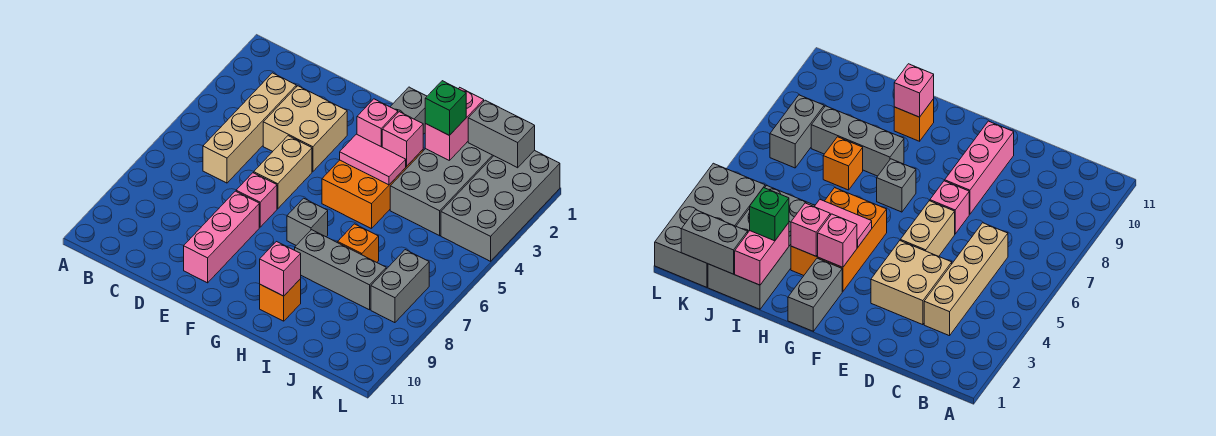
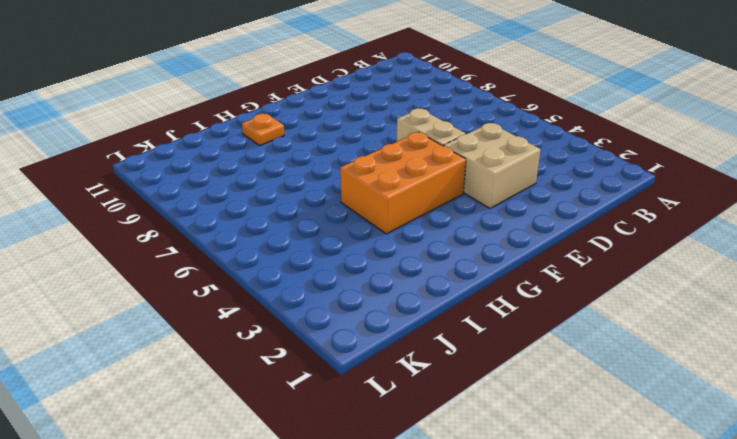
orange brick F4:H5 level 1 -> orange brick G3:H5 level 1
orange plate H10 level 1 -> orange brick H10 level 1
none -> tan brick C3:C6 level 1
none -> pink brick E7 level 1
none -> pink brick E8:E10 level 1

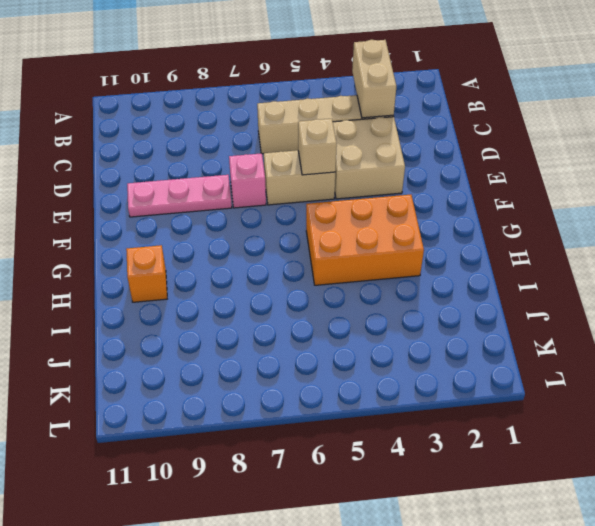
tan brick B3:C3 level 2 -> none
tan brick E5 level 2 -> none
pink plate E8:E10 level 1 -> pink brick E8:E10 level 1
none -> grey brick G1:G2 level 1
none -> grey brick G7 level 1
none -> grey brick H8:J8 level 1

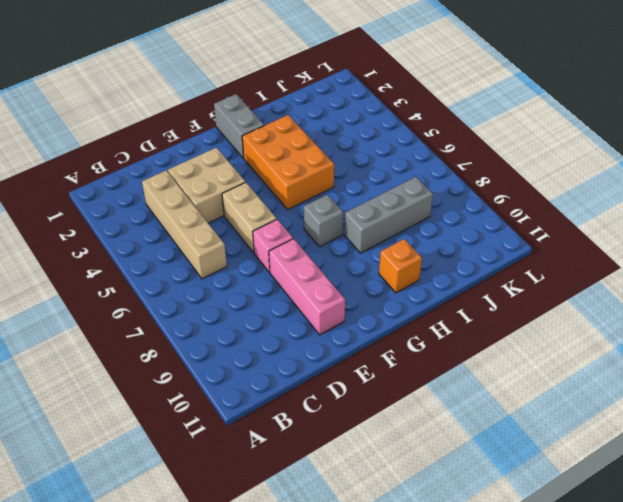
none -> grey brick I1:J4 level 1
none -> orange brick I7 level 1
none -> grey brick K1:L4 level 1

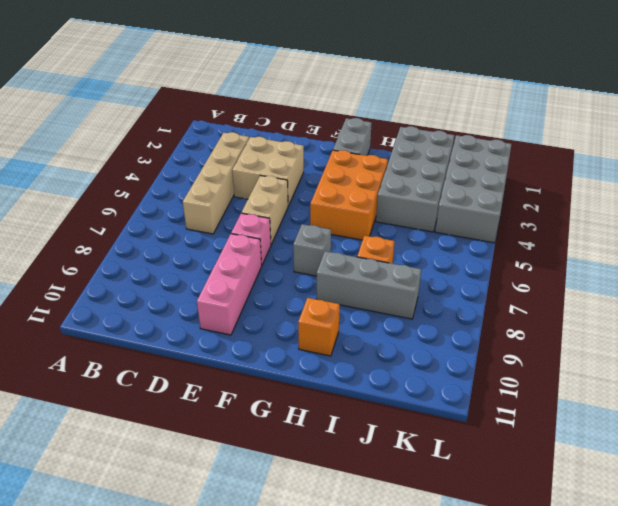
none -> grey brick K7:K8 level 1
none -> pink brick G3 level 2
none -> pink tile G4:H4 level 2

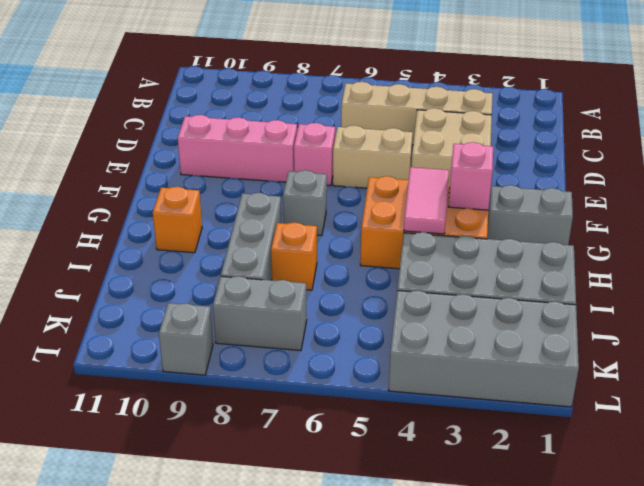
grey brick L9 level 1 -> none
none -> pink brick H3 level 2
none -> pink brick H10 level 2
none -> pink brick I1:I2 level 2

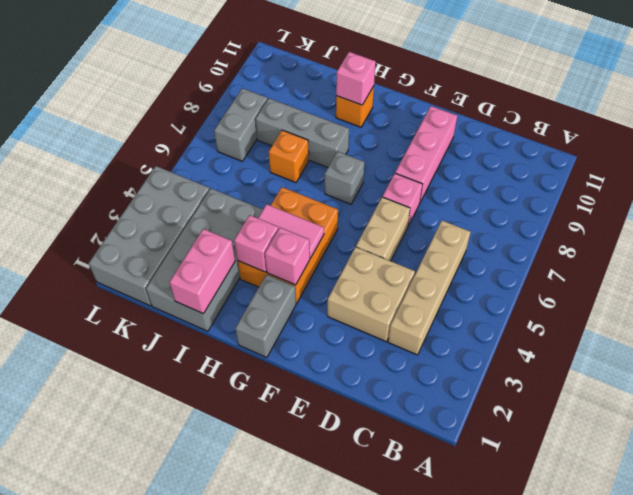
none -> grey brick J1:K1 level 2
none -> green brick I2 level 3

